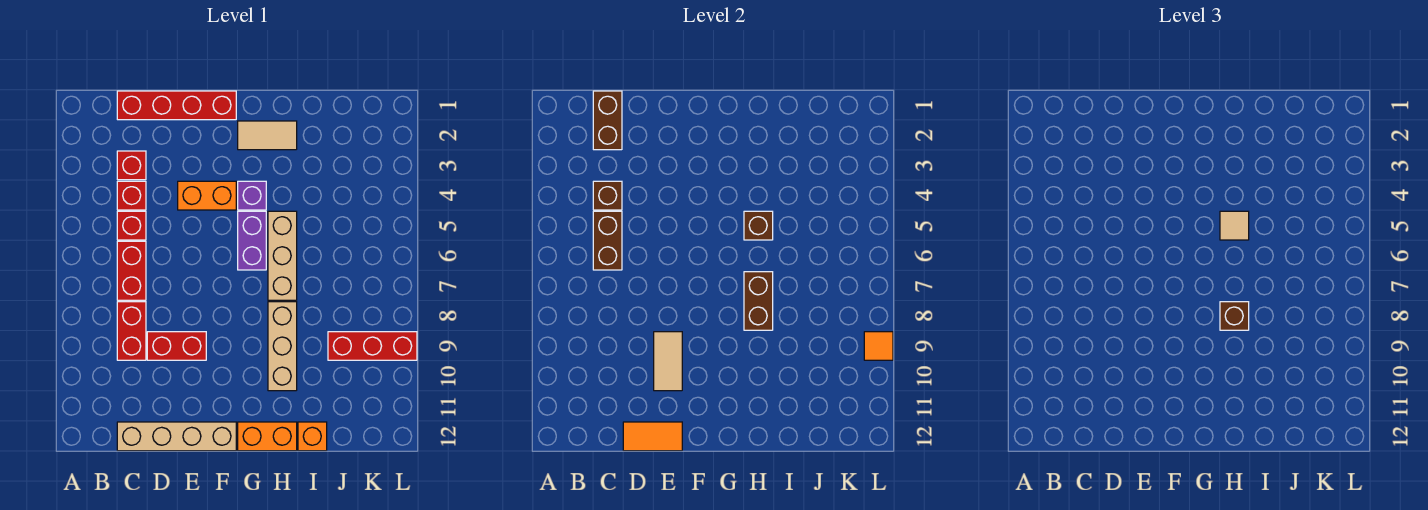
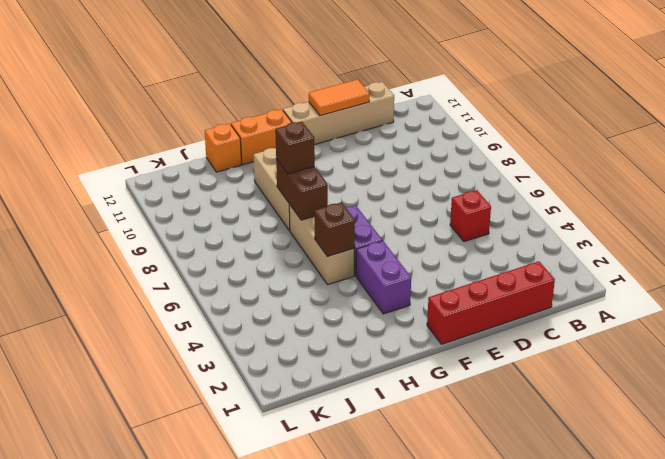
purple brick G3:G4 level 1 -> purple brick G4 level 1
none -> red brick C3 level 1
none -> red brick C4 level 1
none -> red brick C6:C7 level 1

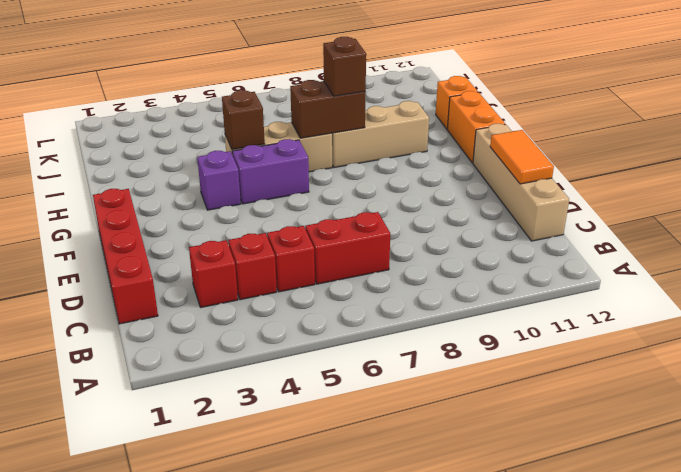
none -> red brick C8:C9 level 1
none -> red brick D9:E9 level 1
none -> orange brick E4:F4 level 1

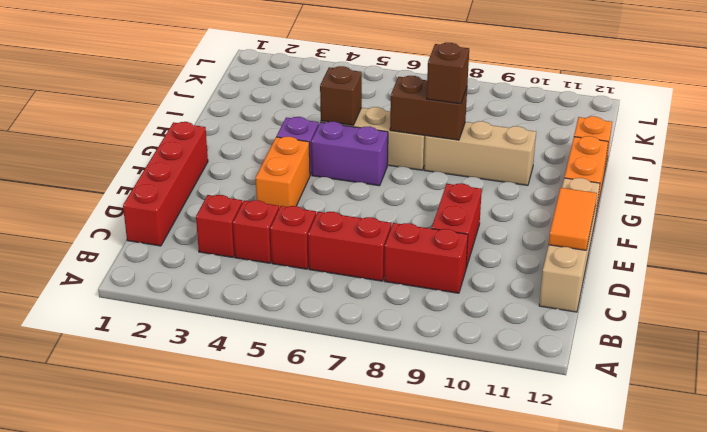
none -> tan tile G2:H2 level 1
none -> red brick J9:L9 level 1
none -> brown brick C1:C2 level 2

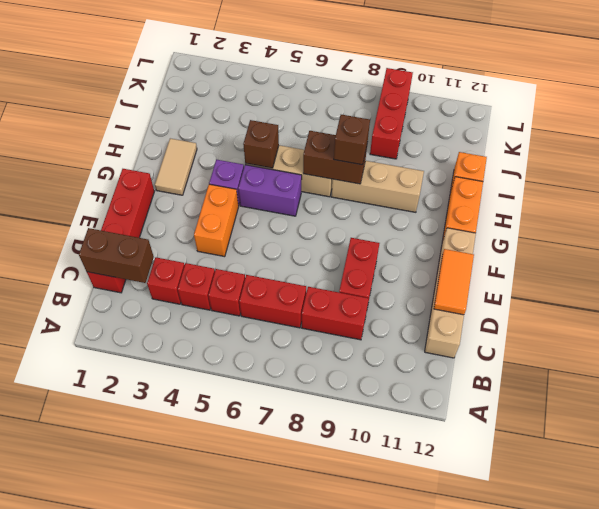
none -> brown brick C4 level 2
none -> brown brick C5:C6 level 2
none -> tan tile E9:E10 level 2

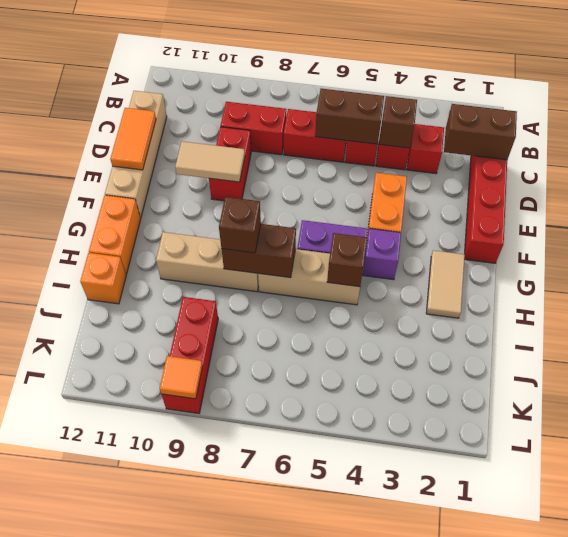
none -> tan tile H5 level 3

